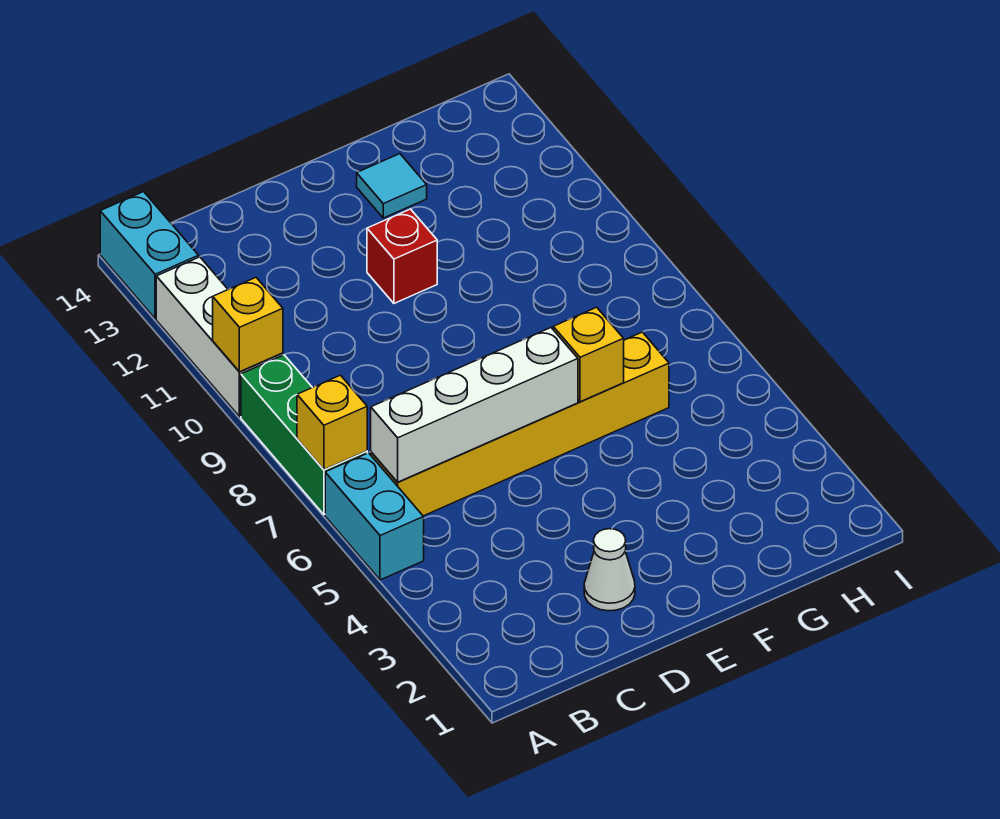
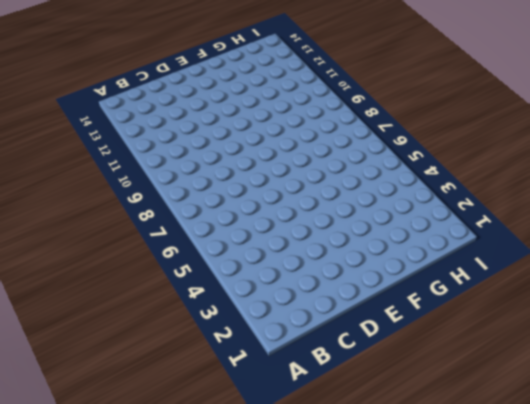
none -> cyan brick A5:A6 level 1
none -> green brick A7:A9 level 1
none -> white brick A10:A12 level 1

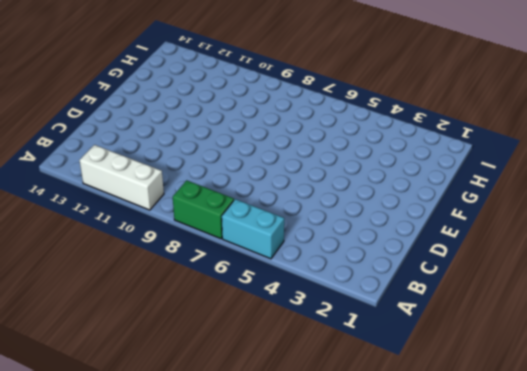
green brick A7:A8 level 1 -> green brick A7:A9 level 1
none -> cyan brick A13:A14 level 1
none -> yellow brick B6:G6 level 1
none -> white cone D2 level 1

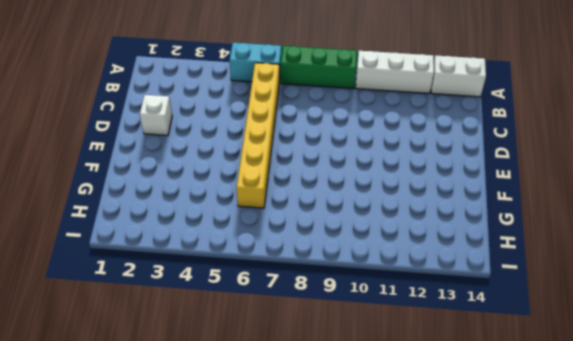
white brick A13:A14 level 1 -> cyan brick A13:A14 level 1
white brick D2 level 1 -> white cone D2 level 1
none -> red brick E11 level 1
none -> cyan tile F13 level 1
none -> yellow brick A7 level 2

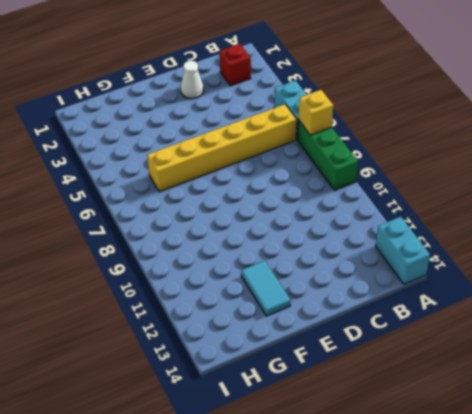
red brick B2 level 1 -> red brick E11 level 1
cyan tile F12:F13 level 1 -> cyan tile F13 level 1
none -> white brick A10:A12 level 1
none -> yellow brick A10 level 2
none -> white brick B6:E6 level 2

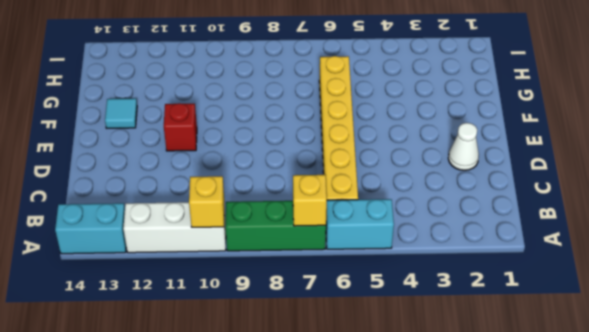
none -> white brick B6:E6 level 2
none -> yellow brick F6 level 2

